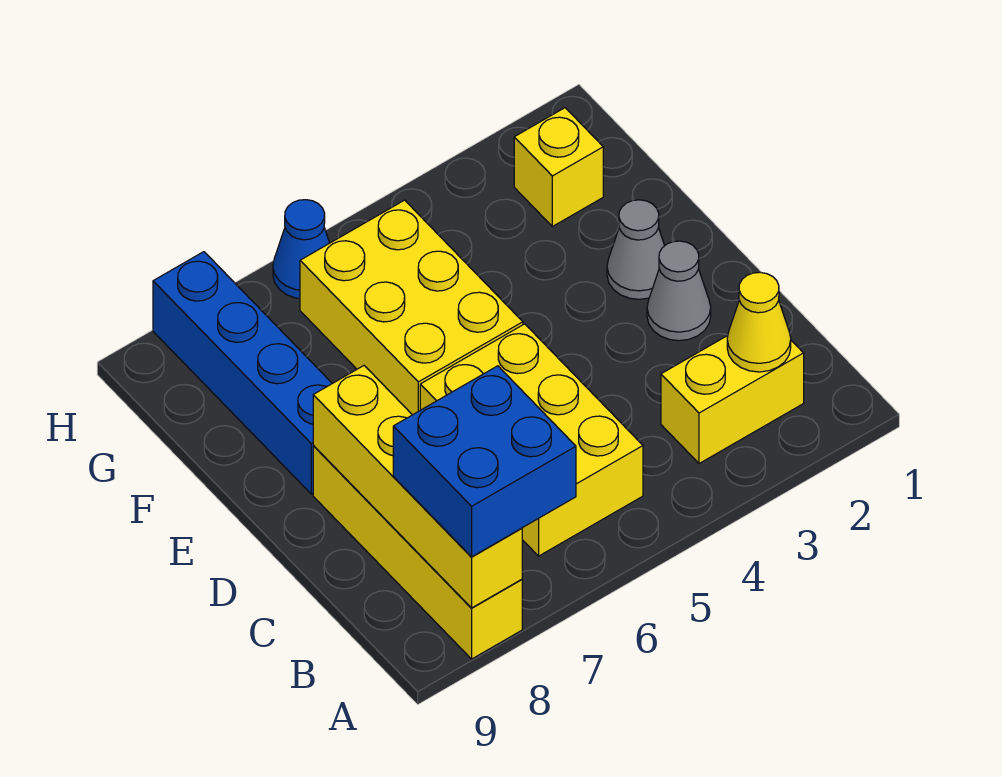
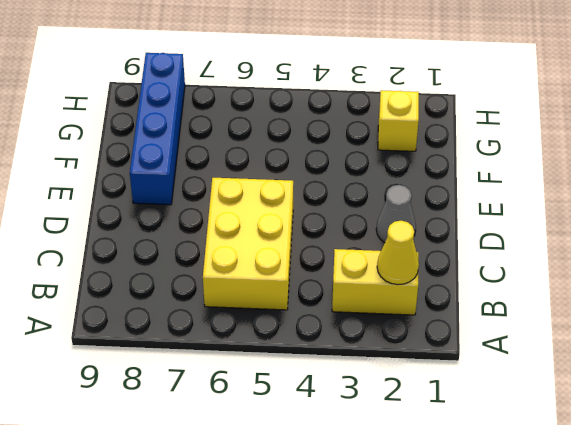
none -> yellow brick A8:D8 level 1
none -> grey cone E2 level 1
none -> yellow brick E5:G6 level 1

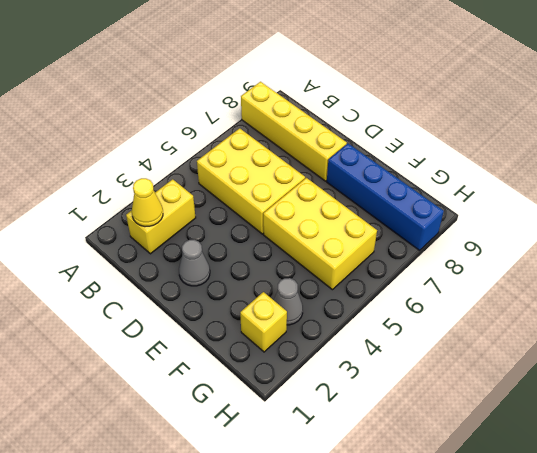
grey cone G3 level 1 -> grey cone E2 level 1
none -> blue cone H6 level 1
none -> yellow brick A8:D8 level 2
none -> blue brick A7:B8 level 3

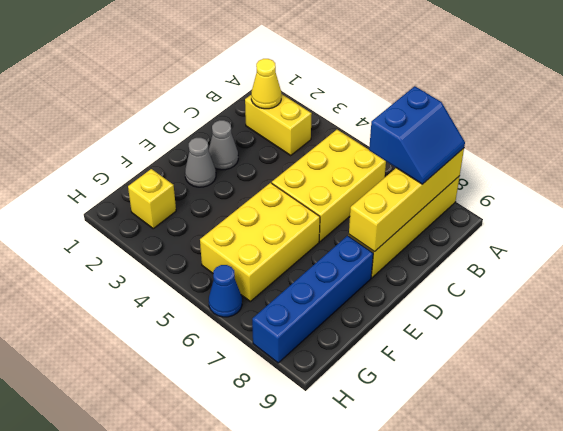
blue slope A7:B8 level 3 top 7 -> blue brick A7:B8 level 3

